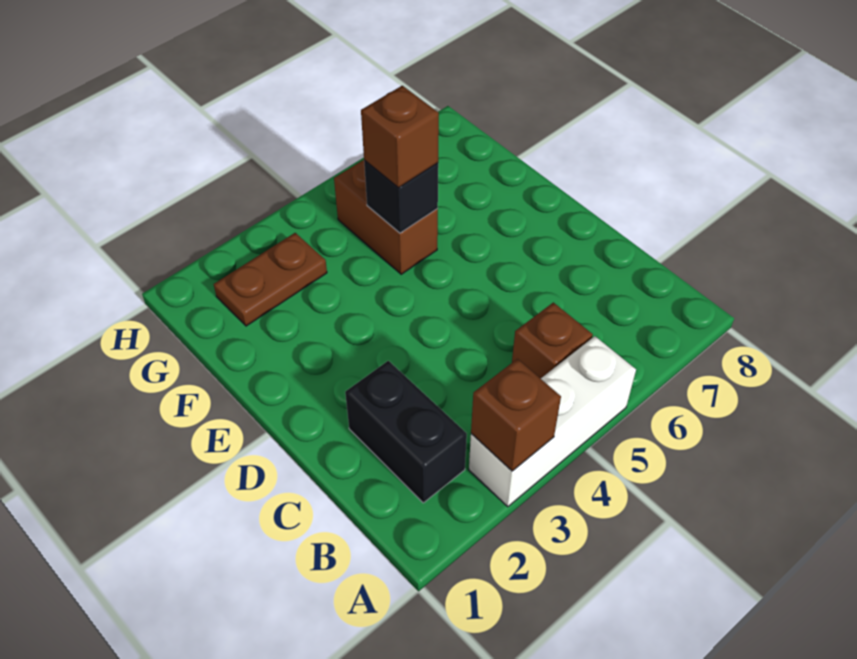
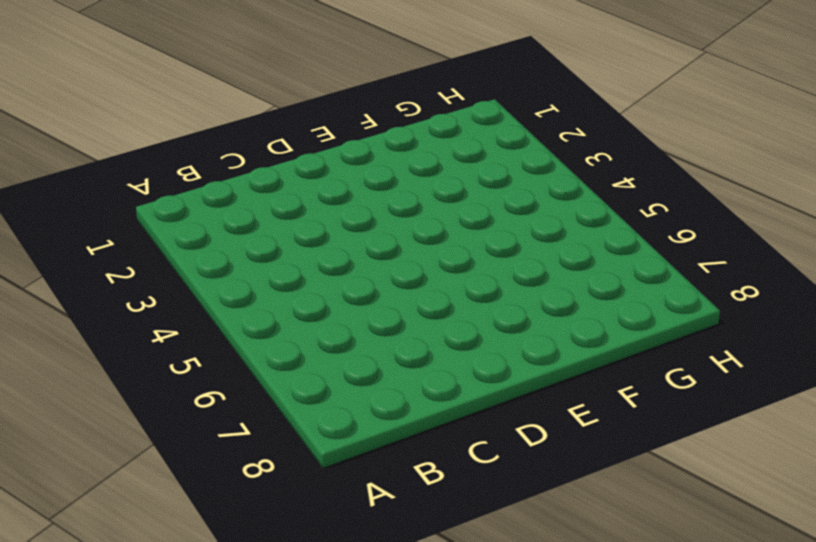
none -> white brick A3:A5 level 1
none -> black brick B2:C2 level 1

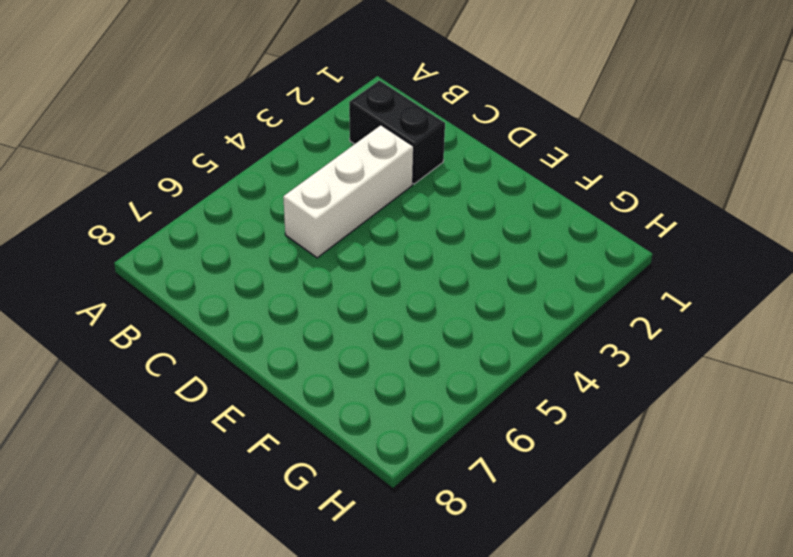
white brick C3:C5 level 1 -> white brick A3:A5 level 1
none -> brown brick B5 level 1
none -> brown brick F5:G5 level 1

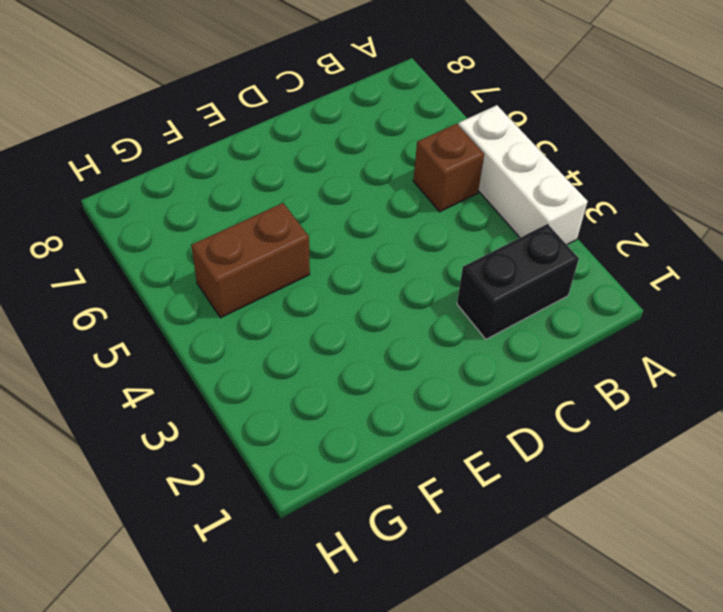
none -> brown plate G2:G3 level 1
none -> brown brick A3 level 2

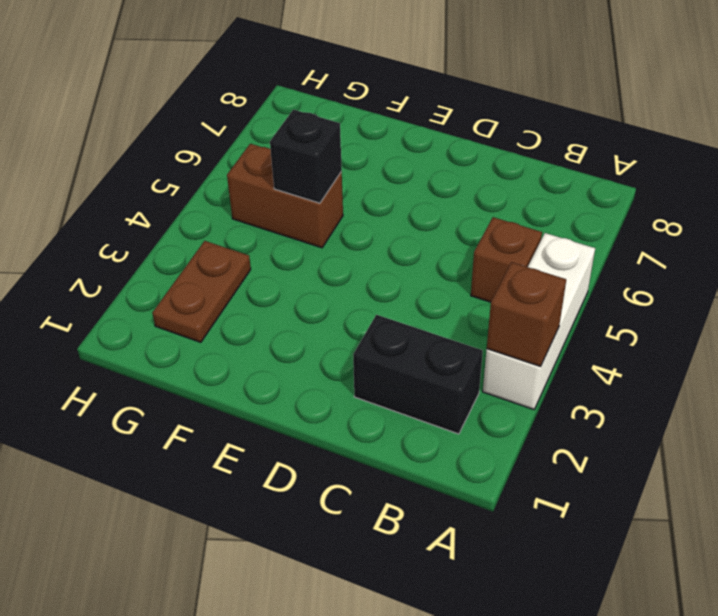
none -> brown brick F5 level 3

